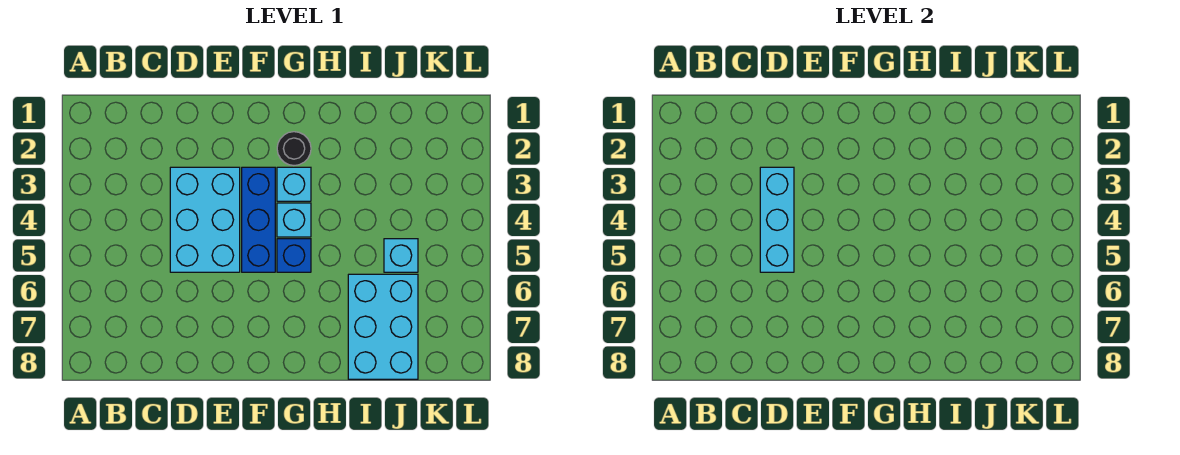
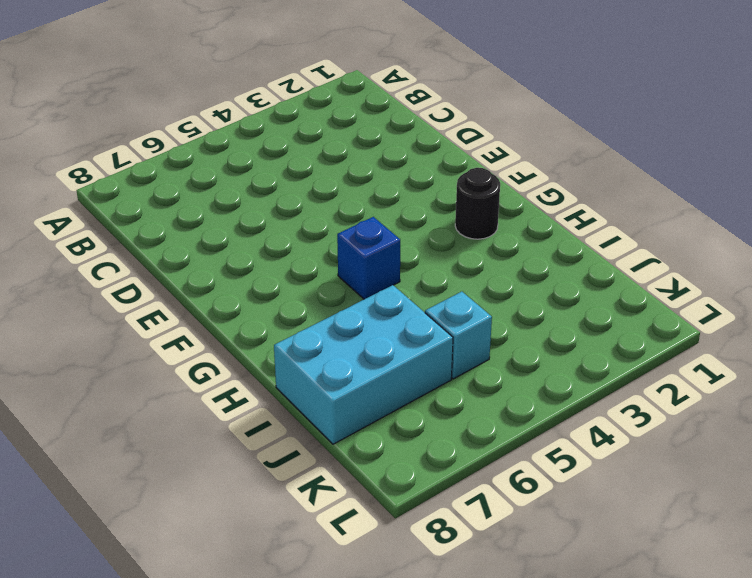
none -> cyan brick D3:E5 level 1
none -> blue brick F3:F5 level 1

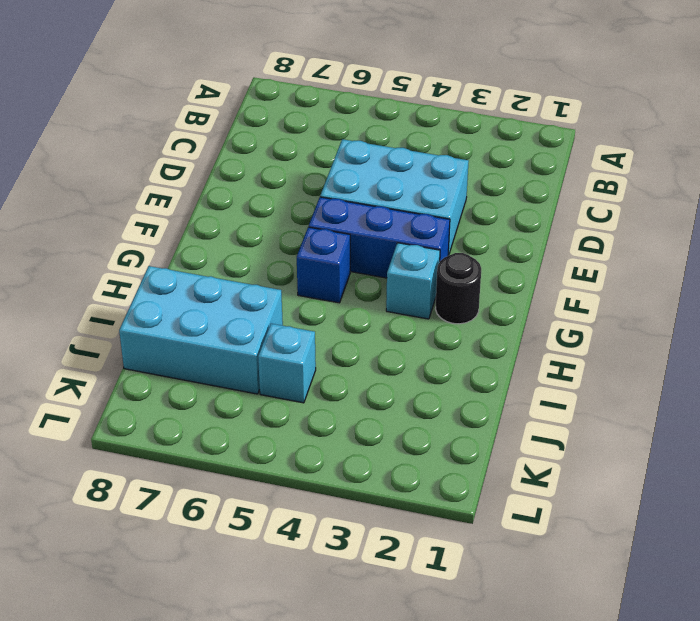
none -> cyan brick G4 level 1
none -> cyan brick D3:D5 level 2

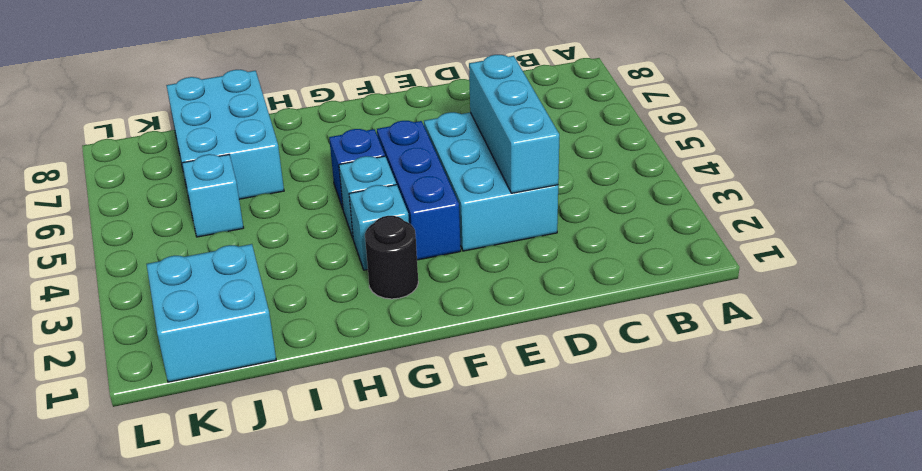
cyan brick J1:K2 level 1 -> none

